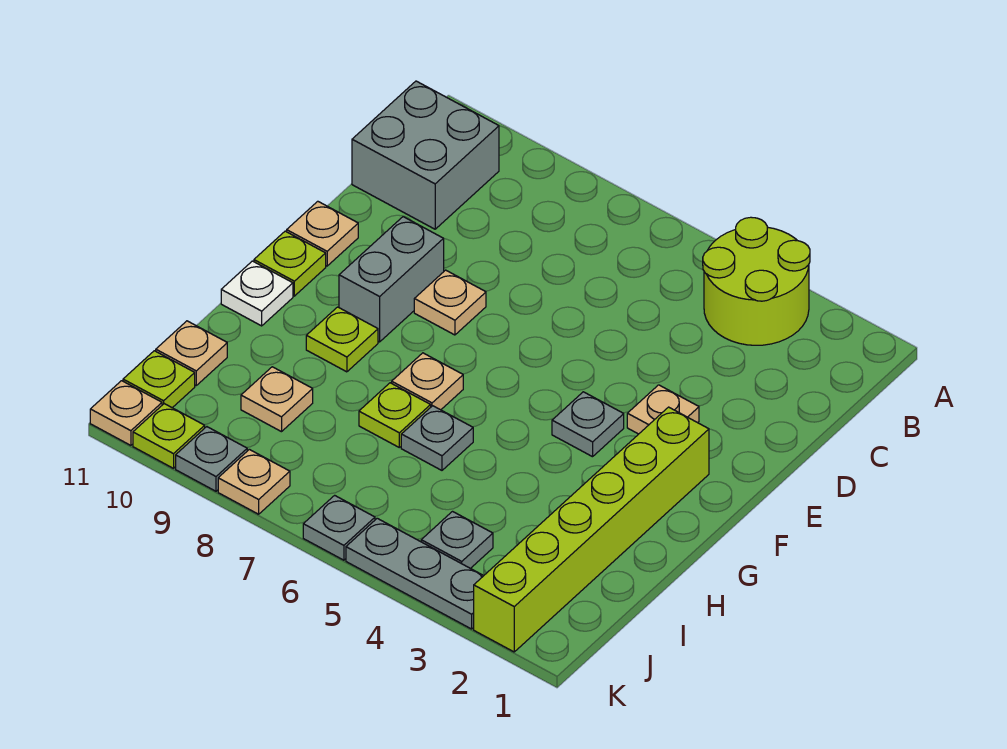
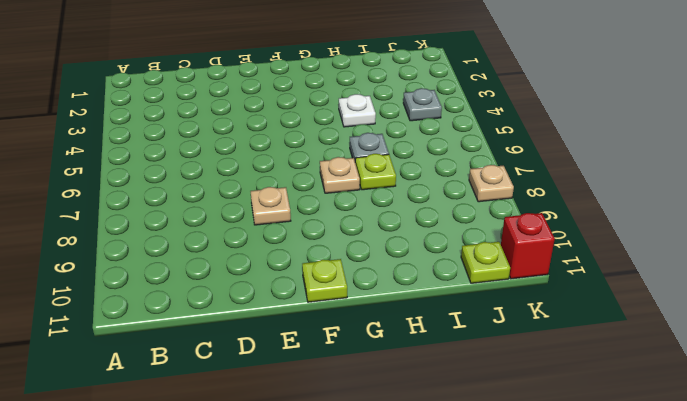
white plate H4 level 1 -> white plate G11 level 1
red brick K11 level 1 -> tan plate K11 level 1
none -> lime round brick A3:B4 level 1
none -> grey brick B10:C11 level 1
none -> tan plate E3 level 1

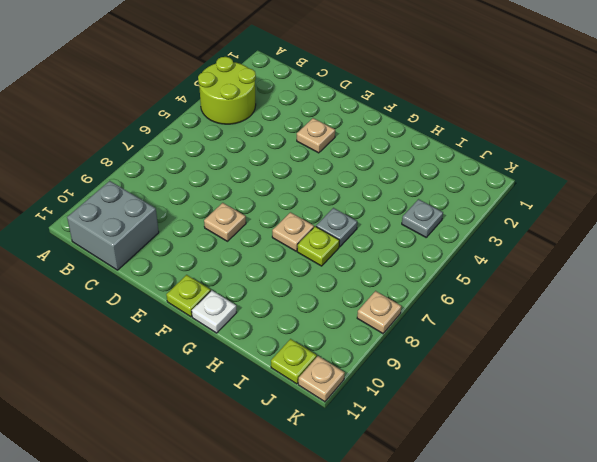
none -> grey brick E9:F9 level 1
none -> tan plate E11 level 1
none -> lime brick F2:K2 level 1

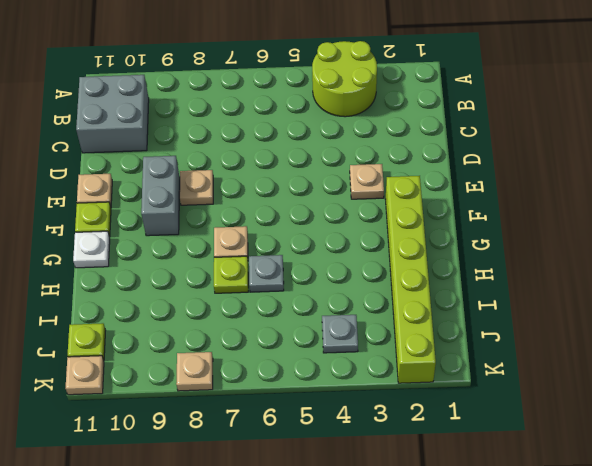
none -> grey plate F4 level 1
none -> lime plate G9 level 1
none -> tan plate I9 level 1

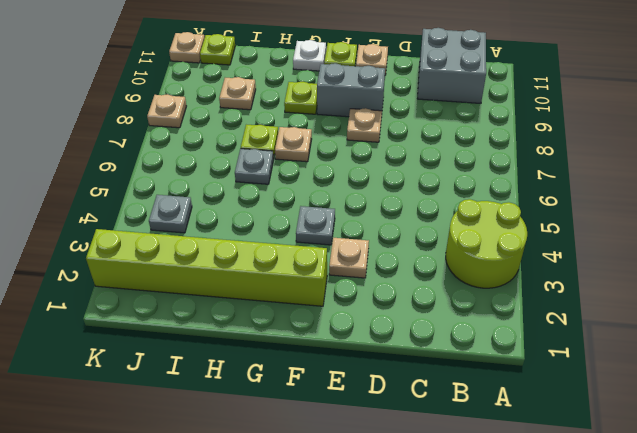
none -> tan plate I11 level 1
none -> grey plate K3:K5 level 1
none -> grey plate K6 level 1

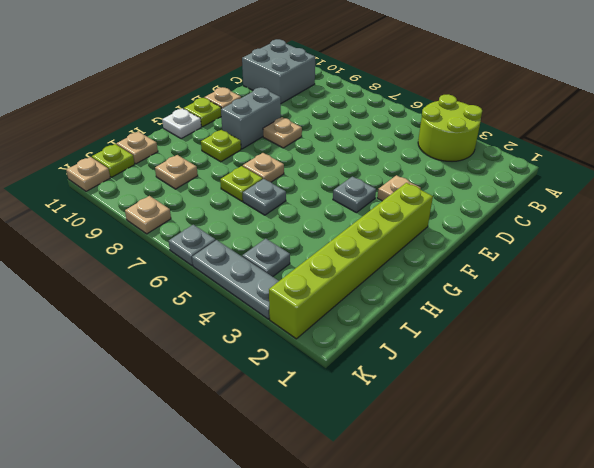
none -> grey plate K9 level 1
none -> lime plate K10 level 1

